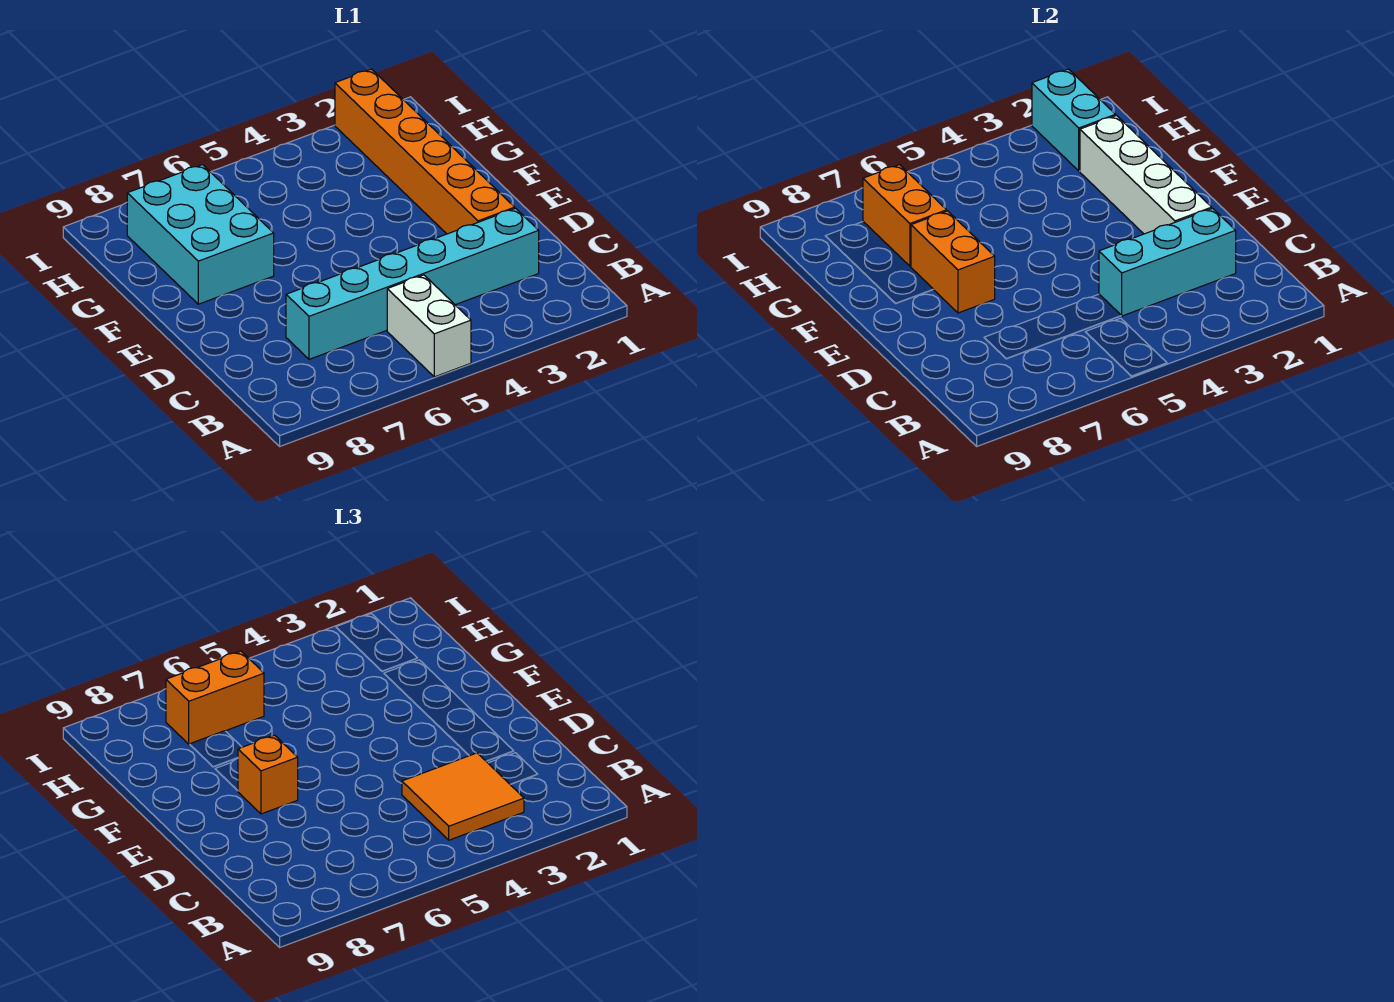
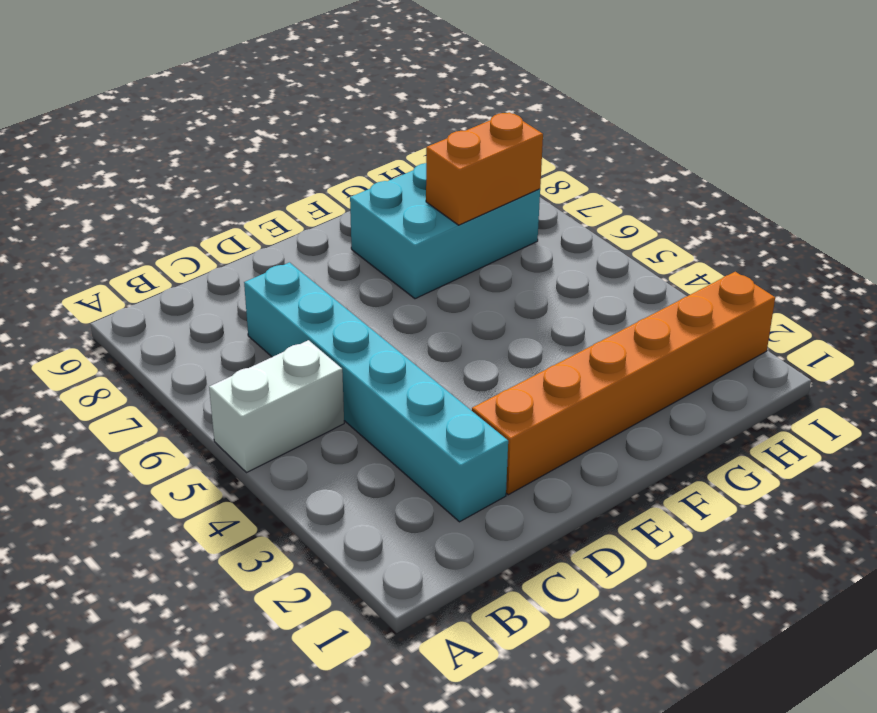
none -> cyan brick C2:C4 level 2
none -> white brick D2:G2 level 2
none -> orange brick E7:F7 level 2

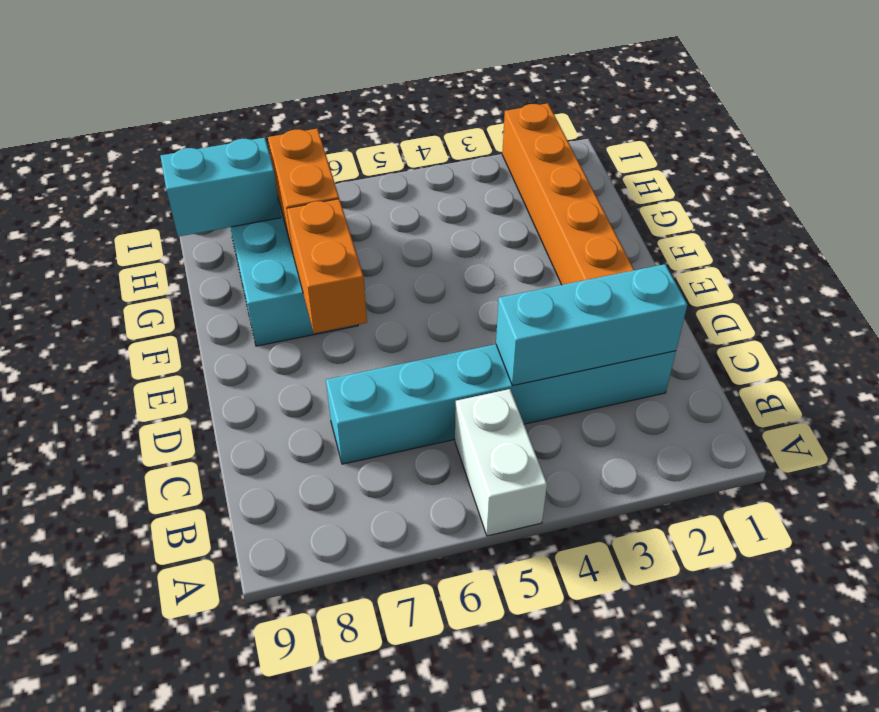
cyan brick H8:H9 level 2 -> cyan brick H2:I2 level 2
none -> white brick D2:G2 level 2
none -> orange tile B3:C4 level 3
none -> orange brick E7 level 3

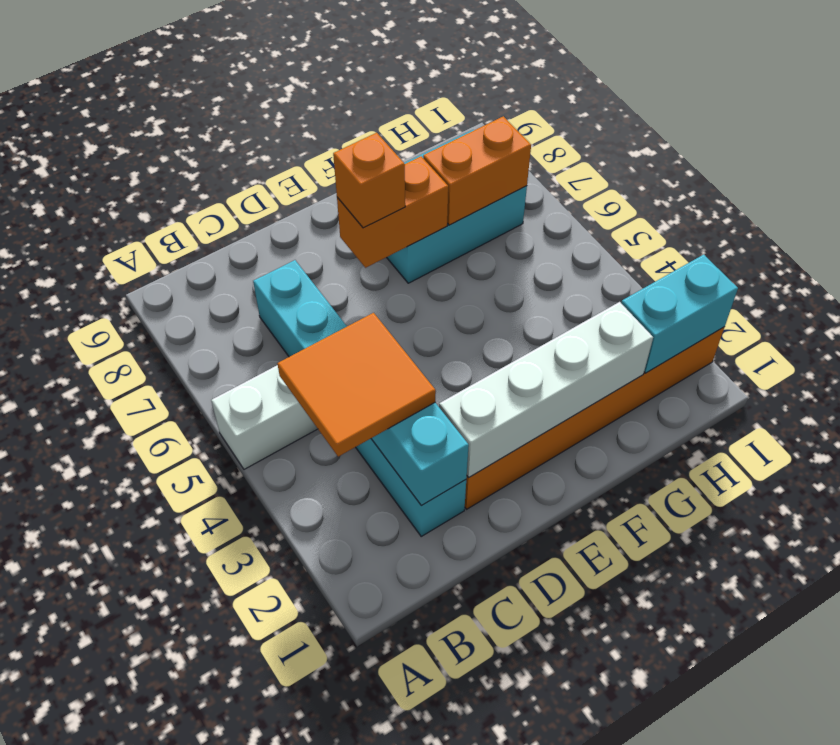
none -> orange brick H6:H7 level 3

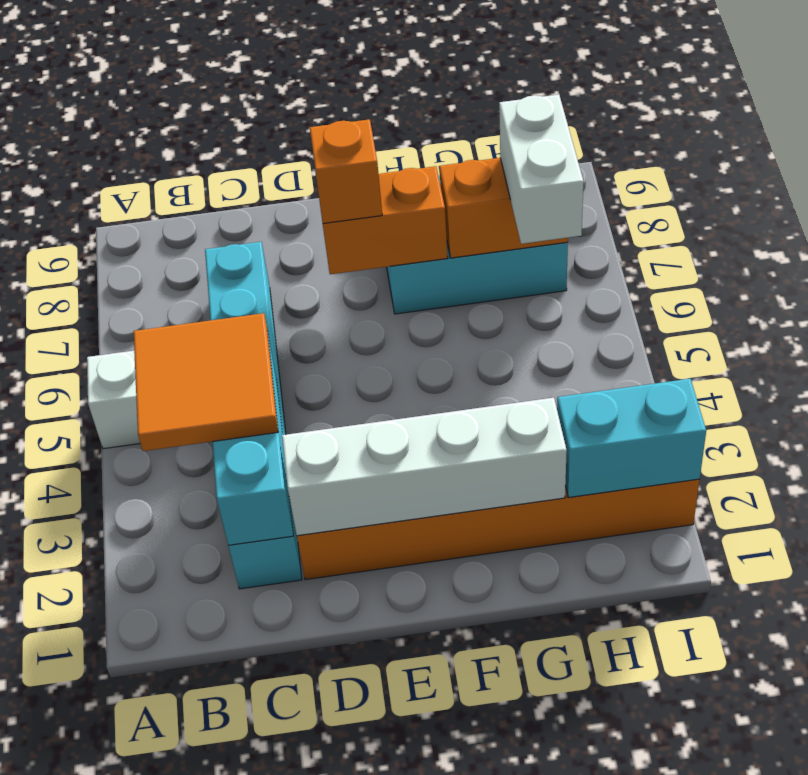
white brick H6:H7 level 3 -> orange brick H6:H7 level 3

